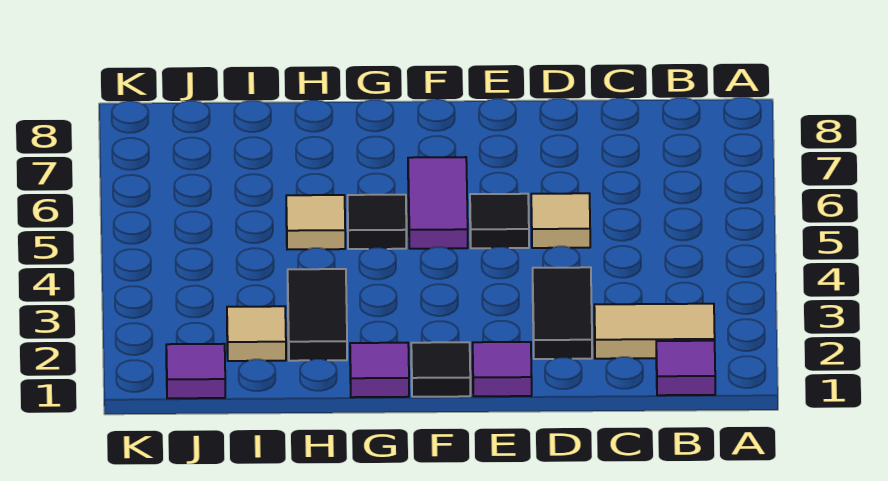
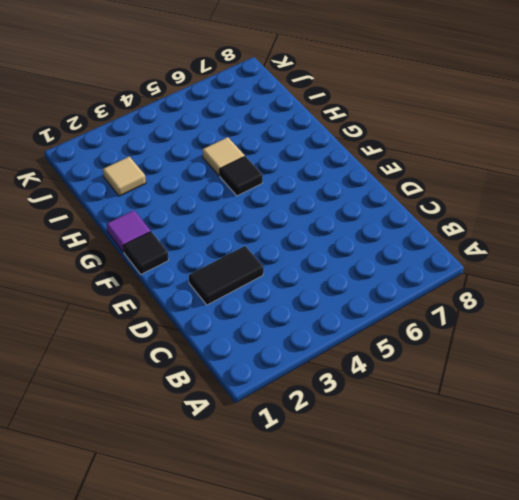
none -> purple tile B1 level 1
none -> tan tile B2:C2 level 1
none -> tan tile D5 level 1

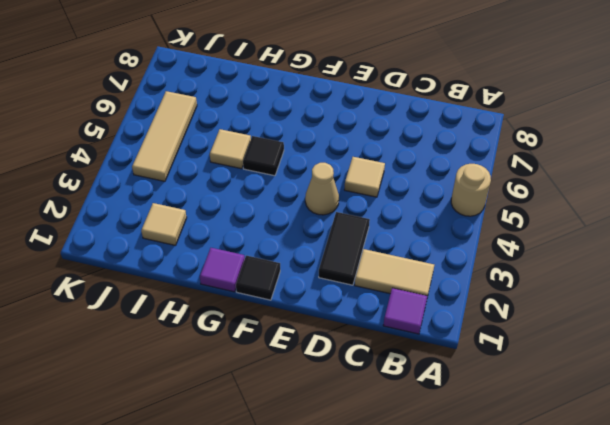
tan round brick A5 level 1 -> none
tan cone E4 level 1 -> none
tan tile J4:J6 level 1 -> none
none -> purple tile E1 level 1
none -> black tile E5 level 1
none -> purple tile F5:F6 level 1

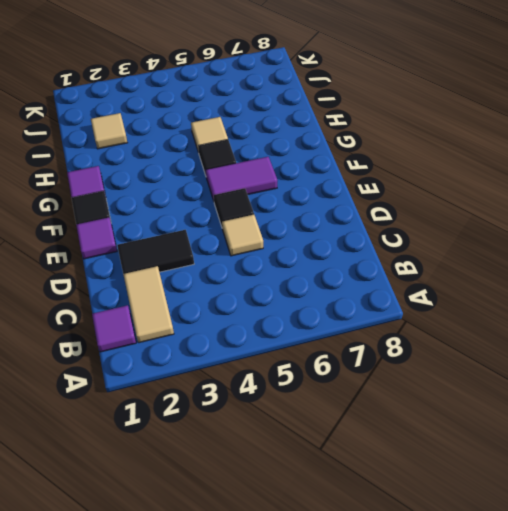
none -> black tile H2:H3 level 1
none -> purple tile J1 level 1

